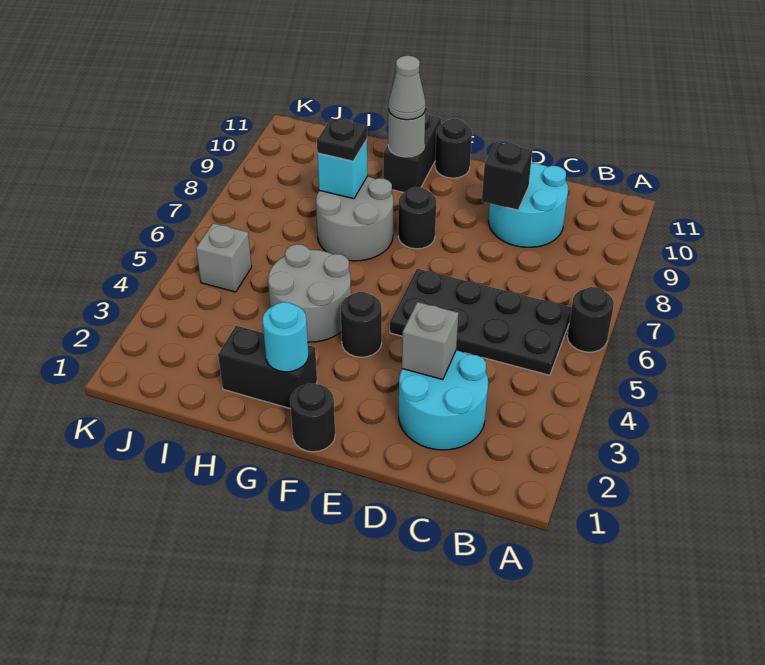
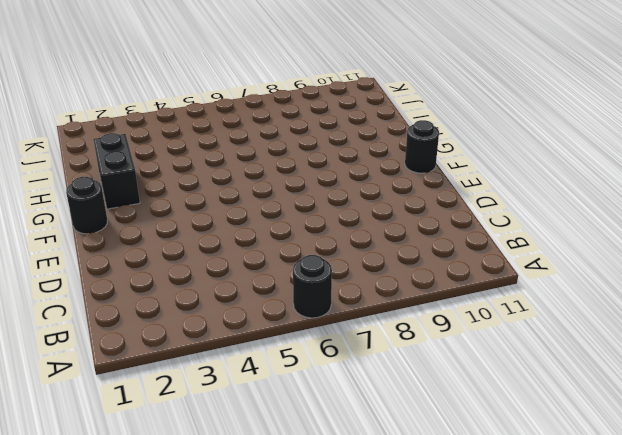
none -> black plate B5:E6 level 1
none -> cyan round brick C2:D3 level 1
none -> cyan round brick C9:D10 level 1

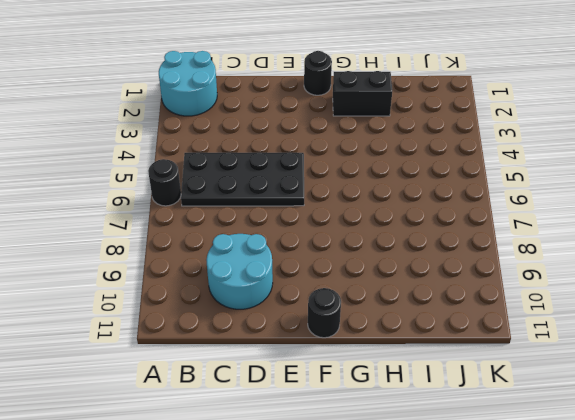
cyan round brick A1:B2 level 1 -> cyan round brick C2:D3 level 1
none -> black round brick F4 level 1
none -> black round brick F8 level 1
none -> grey round brick G4:H5 level 1

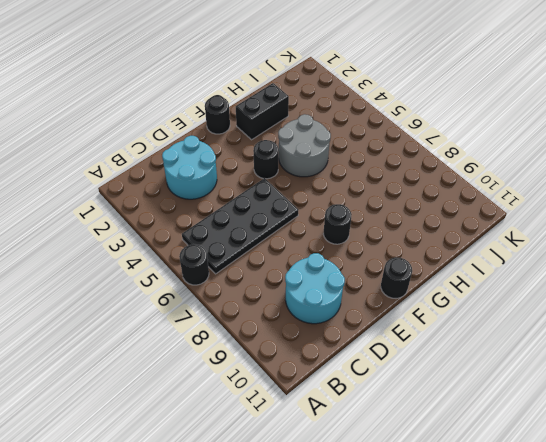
none -> grey round brick G7:H8 level 1
none -> black brick G10:G11 level 1
none -> grey brick J5 level 1

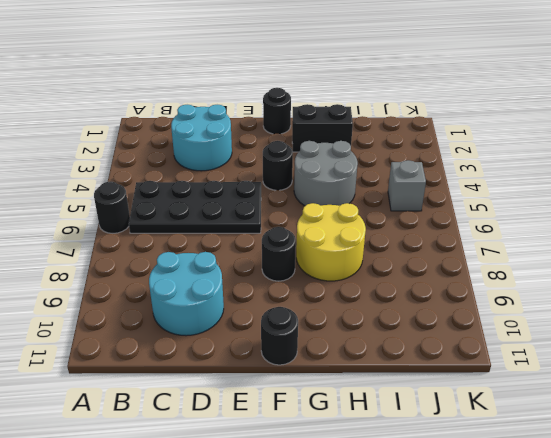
yellow round brick G7:H8 level 1 -> grey round brick G7:H8 level 1
none -> black brick G10:G11 level 1
none -> grey brick D3 level 2
none -> black brick D9 level 2

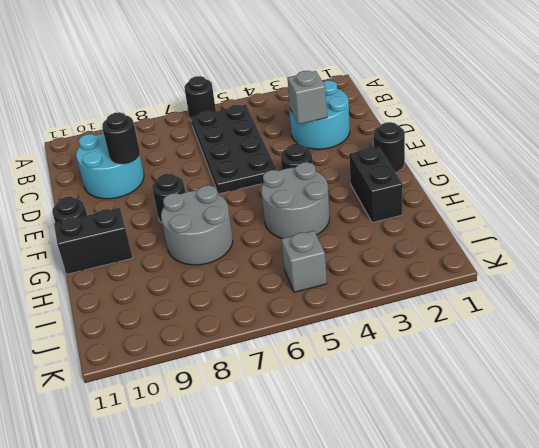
black round brick D9 level 2 -> black brick D9 level 2
none -> cyan round brick G2 level 2
none -> grey round brick G10 level 2
none -> cyan brick H8 level 2

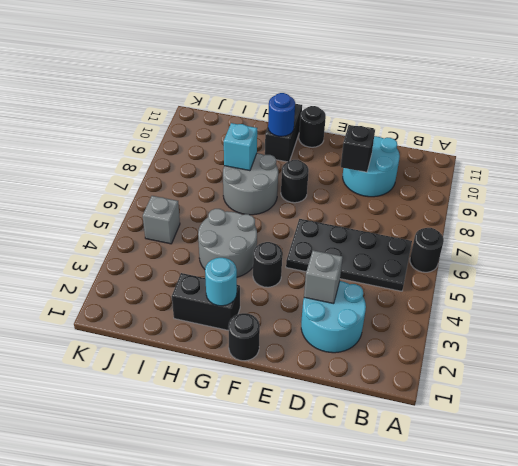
blue round brick G10 level 2 -> grey round brick G10 level 2
none -> grey cone G10 level 3
none -> black plate H8 level 3

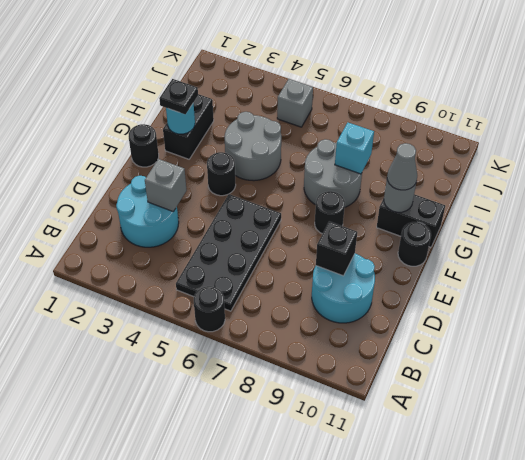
black plate G2 level 3 -> black plate H8 level 3

